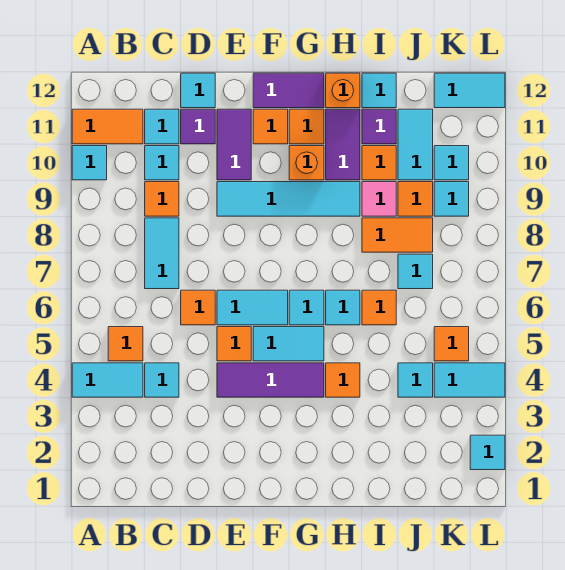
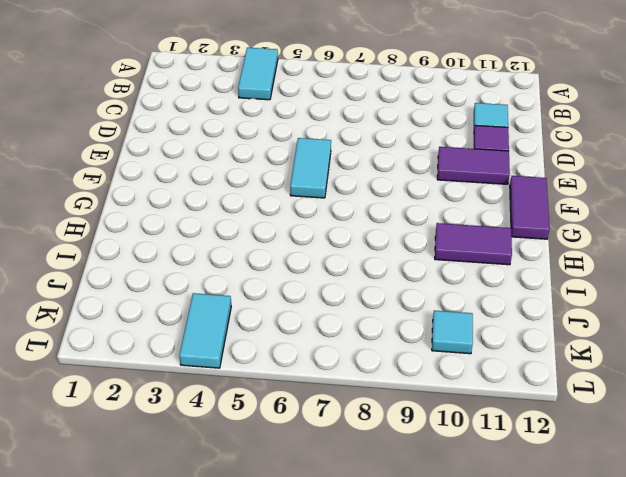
none -> cyan tile A10 level 1
none -> orange tile A11:B11 level 1
none -> orange tile B5 level 1
none -> cyan tile C4 level 1

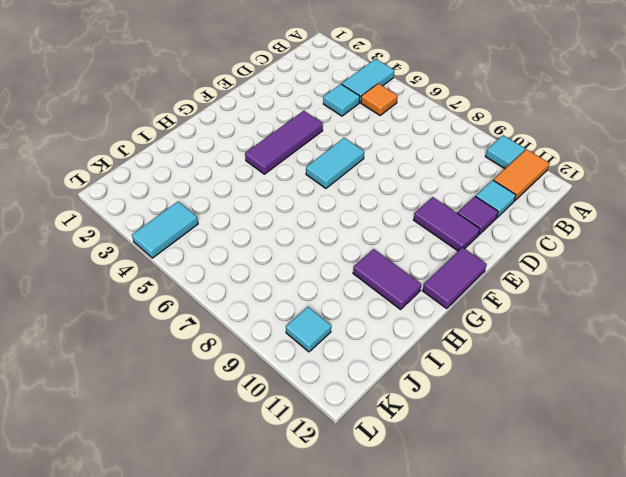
none -> cyan tile C7:C8 level 1
none -> orange tile C9 level 1
none -> cyan tile C10 level 1
none -> orange tile D6 level 1

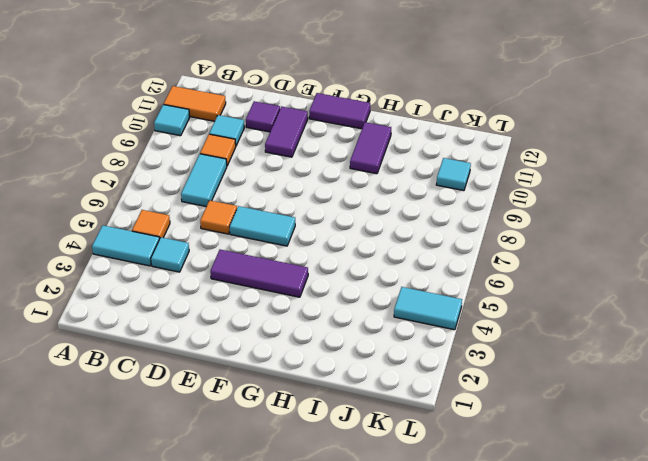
none -> cyan tile C11 level 1
none -> cyan tile D12 level 1
none -> orange tile E5 level 1
none -> cyan tile E9:H9 level 1

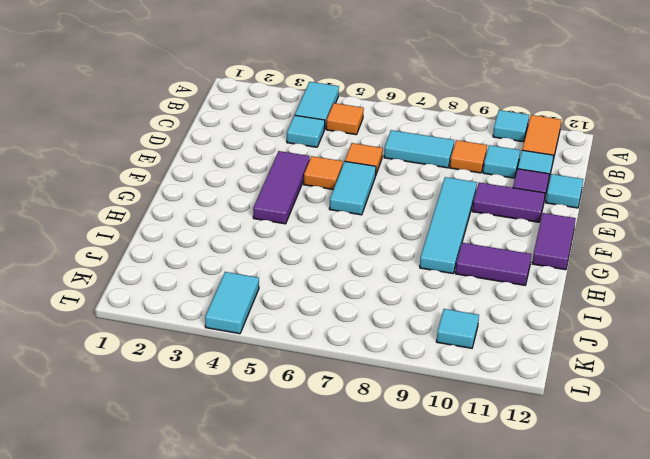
none -> cyan tile F5:G5 level 1
none -> orange tile F11 level 1
none -> cyan tile G6 level 1
none -> orange brick G10 level 1

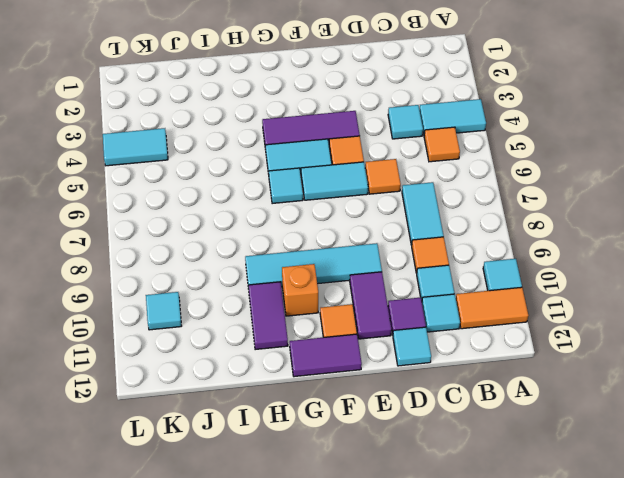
none -> orange tile G11 level 1
none -> orange tile H4 level 1
none -> cyan tile H6 level 1
none -> orange brick H12 level 1

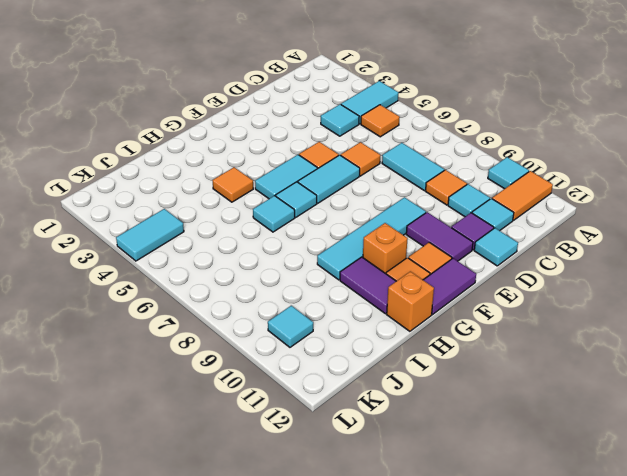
none -> purple tile E4:G4 level 1
none -> orange tile I6 level 1
none -> orange tile I8:J8 level 1
none -> pink tile I9 level 1

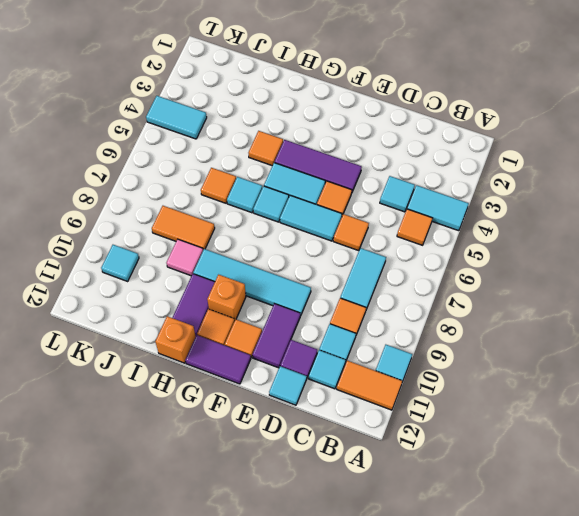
none -> orange tile I10 level 1
none -> purple tile I11 level 1
none -> cyan tile I12 level 1
none -> cyan tile J4 level 1

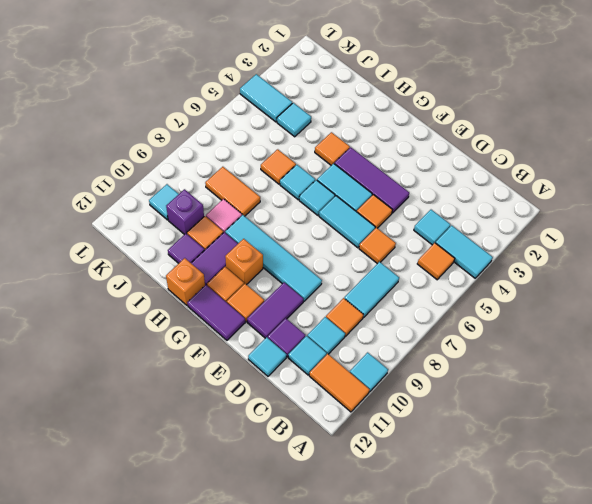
purple brick J10 level 1 -> cyan tile J10:J11 level 1
none -> cyan tile I12 level 1
none -> cyan tile J7 level 1
none -> orange tile J9 level 1
none -> orange tile K5 level 1

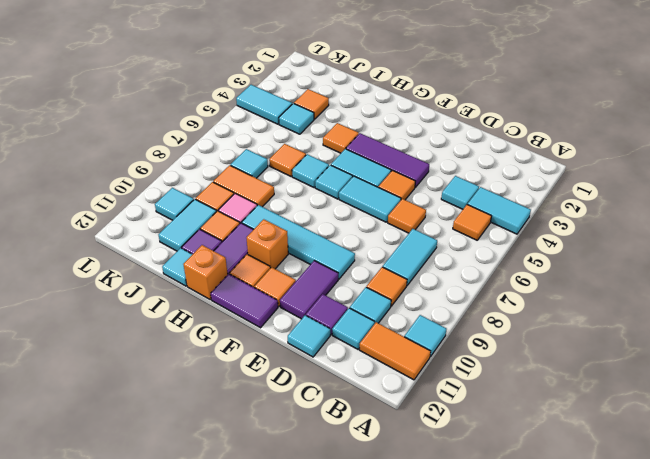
orange tile J3 level 1 -> orange tile K5 level 1
none -> cyan tile K9 level 1
none -> cyan tile K12:L12 level 1
none -> cyan tile L2 level 1

